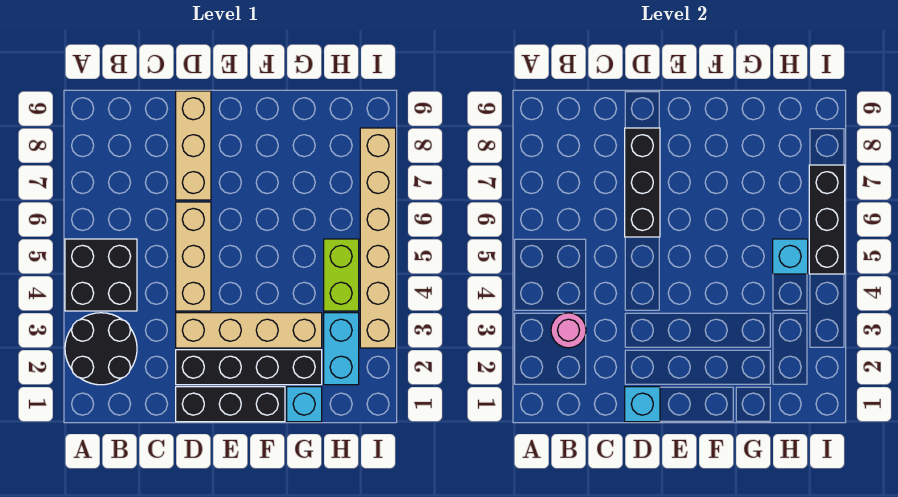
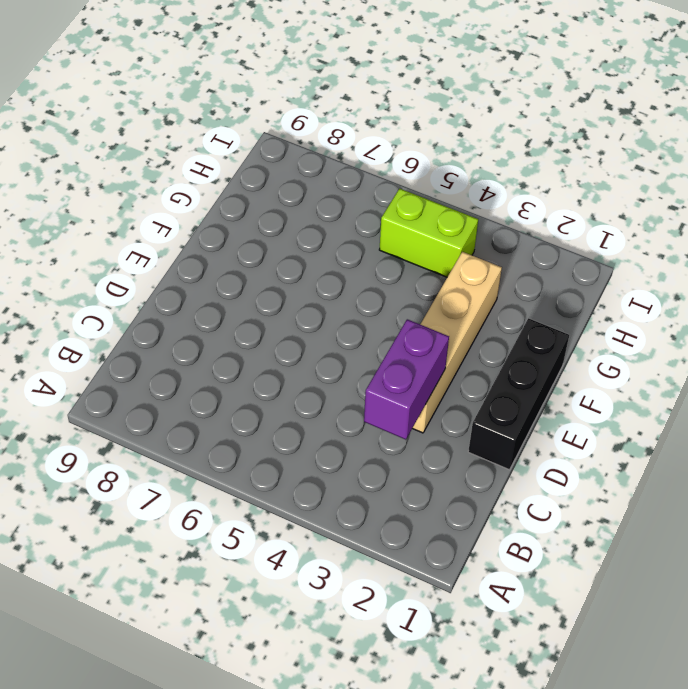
purple brick C3:D3 level 2 -> none
none -> black round brick A2:B3 level 1
none -> black brick A4:B5 level 1
none -> black brick D2:G2 level 1

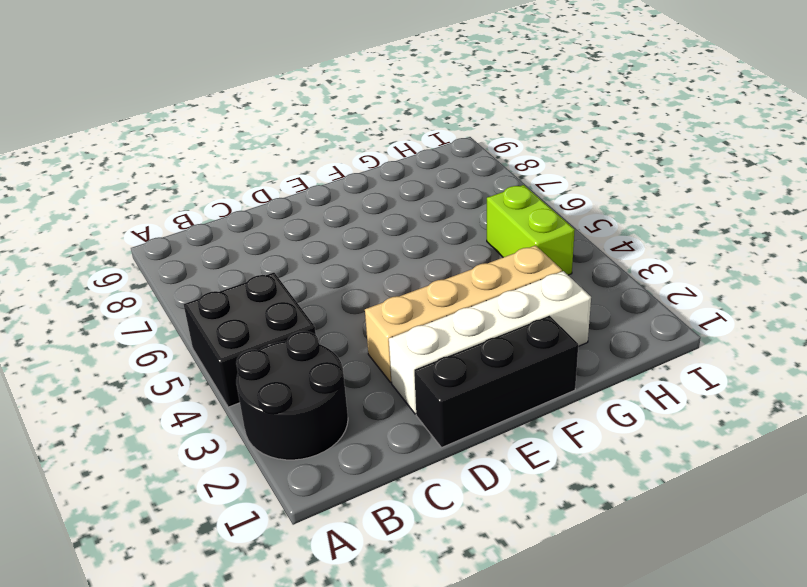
white brick D2:G2 level 1 -> black brick D2:G2 level 1
none -> tan brick D4:D6 level 1
none -> tan brick D7:D9 level 1
none -> cyan brick G1 level 1

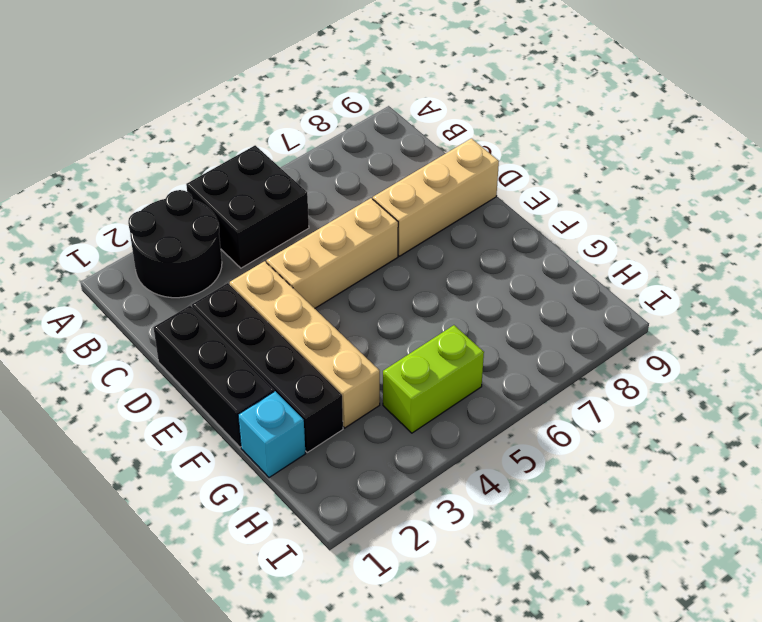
none -> cyan brick H2:H3 level 1
none -> tan brick I3:I8 level 1
none -> pink round brick B3 level 2

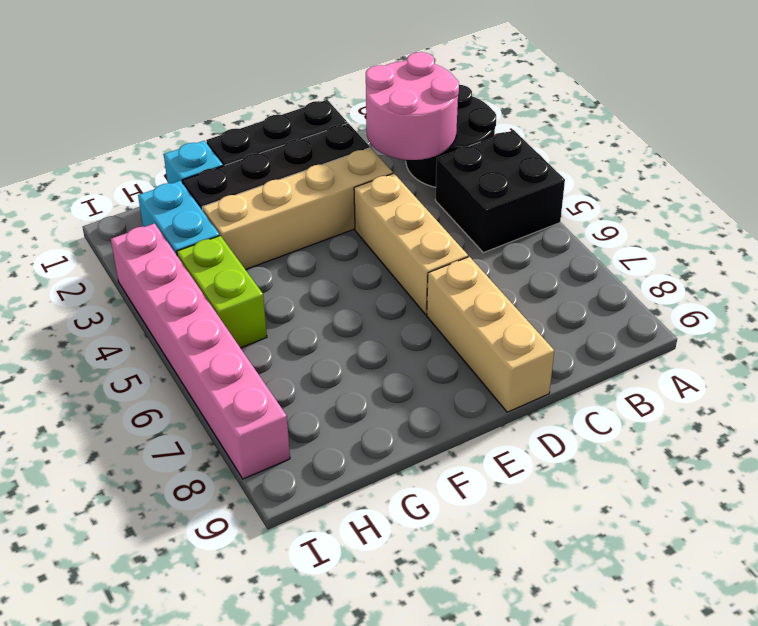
pink round brick B2:C3 level 2 -> pink round brick B3 level 2
pink brick I3:I8 level 1 -> tan brick I3:I8 level 1
none -> cyan brick D1 level 2
none -> black brick D6:D8 level 2
none -> cyan brick H5 level 2

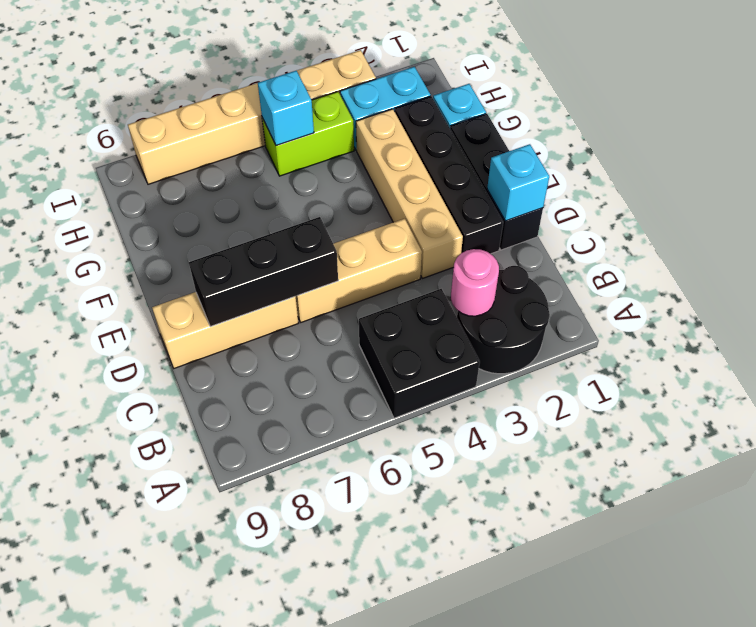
none -> black brick I5:I7 level 2

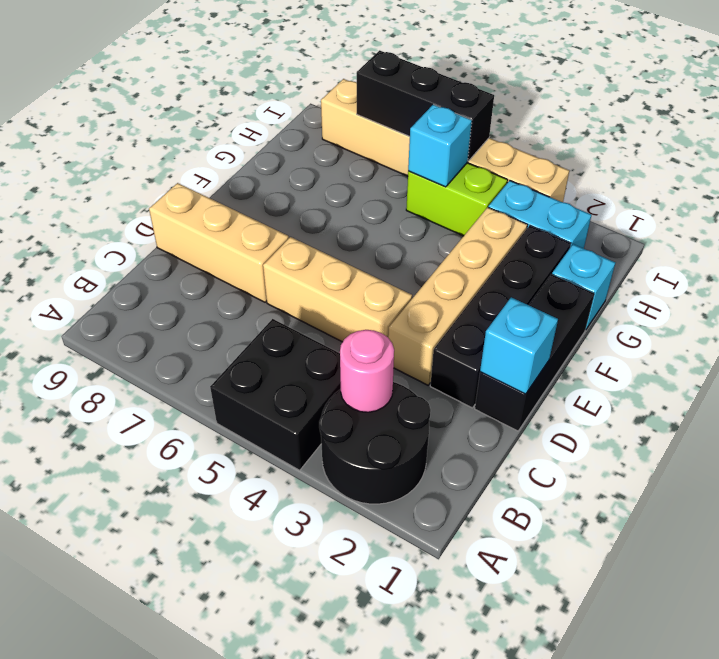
none -> black brick D6:D8 level 2

